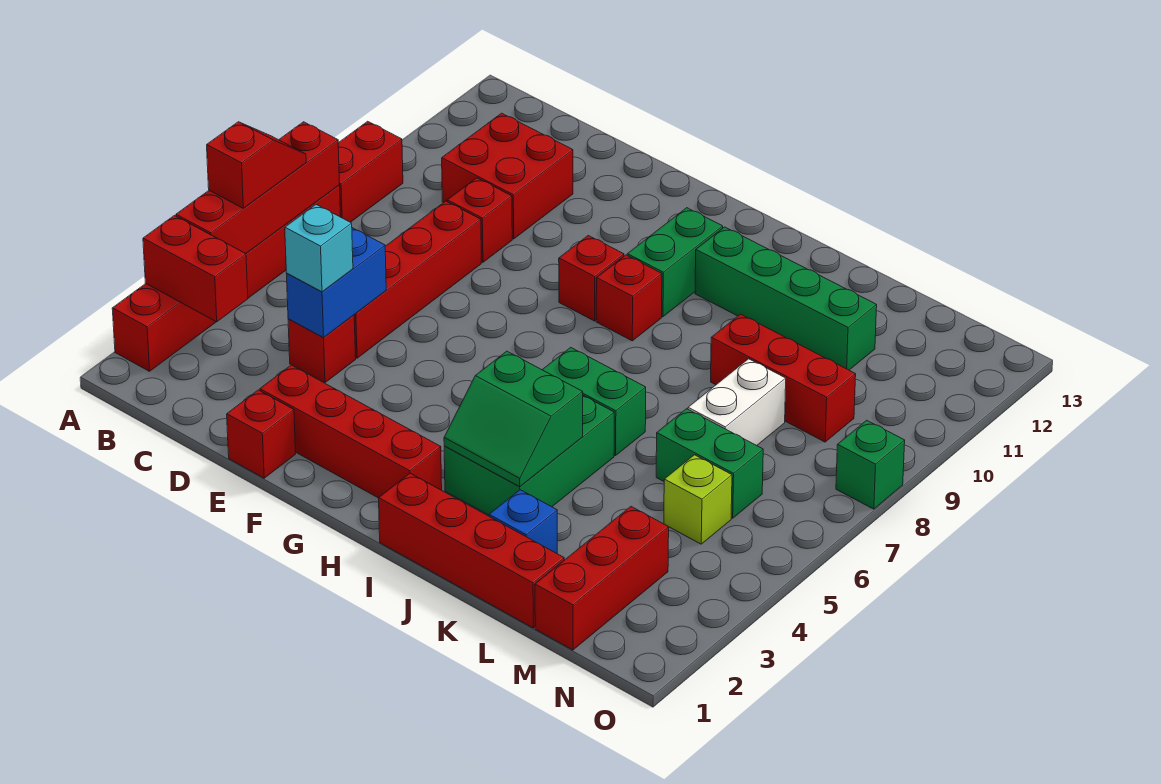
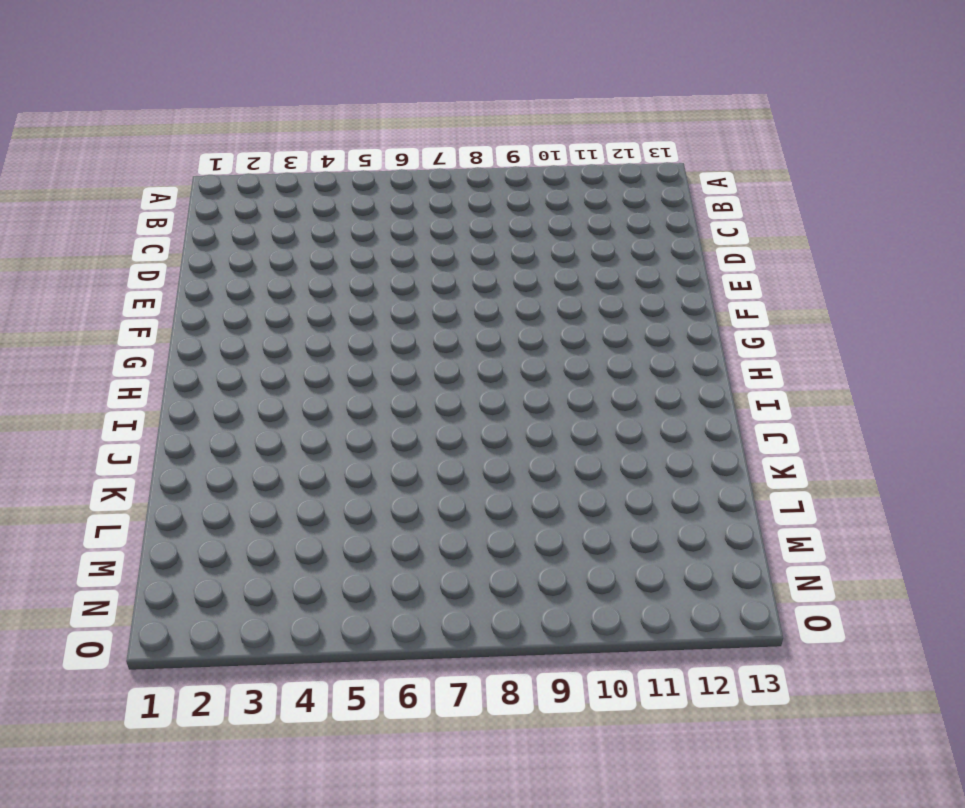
none -> red brick A2:A7 level 1
none -> red brick A8:A9 level 1
none -> red brick C10:D11 level 1

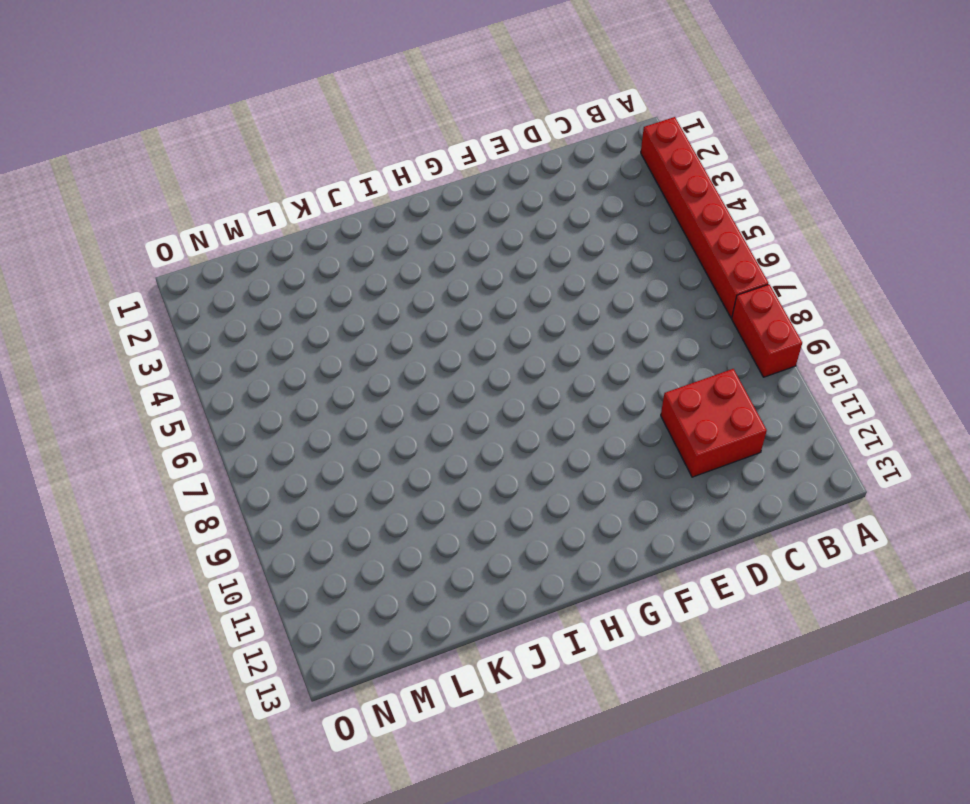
none -> red brick D4 level 1
none -> red brick D5:D8 level 1
none -> red brick D9 level 1

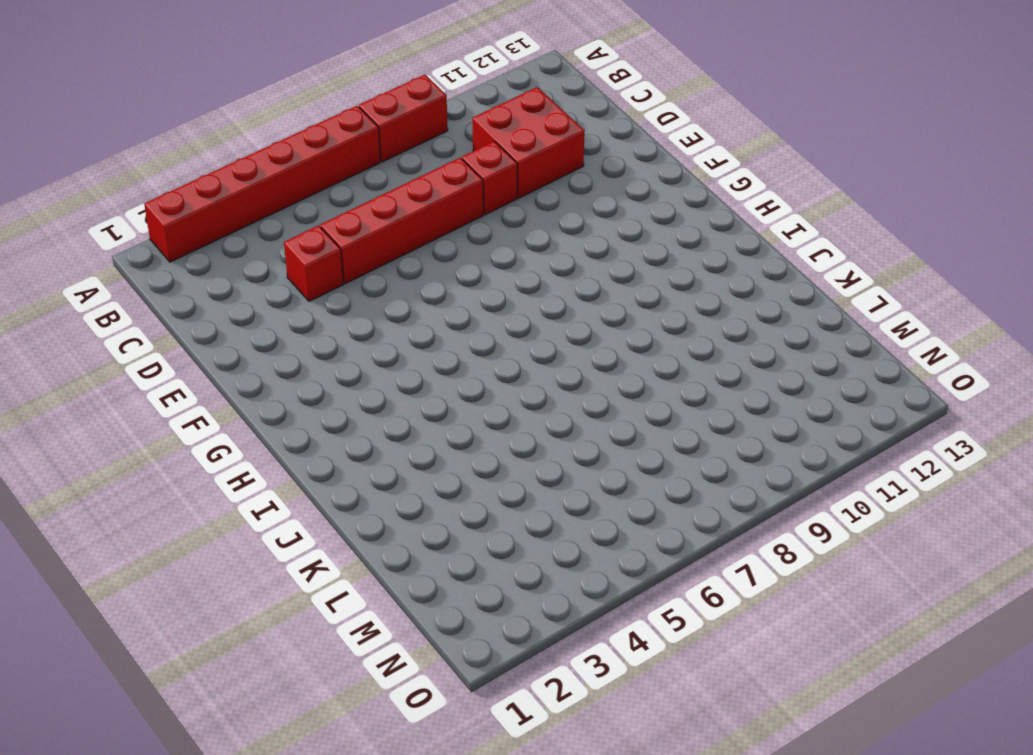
none -> red brick E1 level 1
none -> red brick E2:H2 level 1
none -> red brick G9 level 1

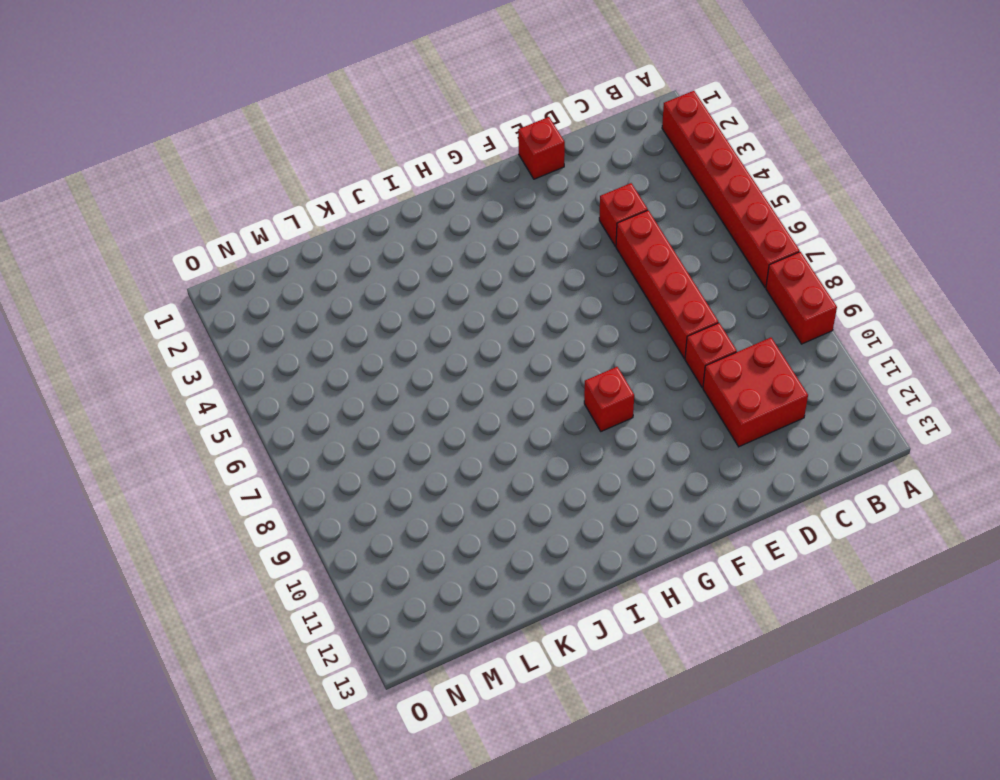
none -> red brick E2:H2 level 1
none -> red brick H9 level 1
none -> green brick H10:H11 level 1

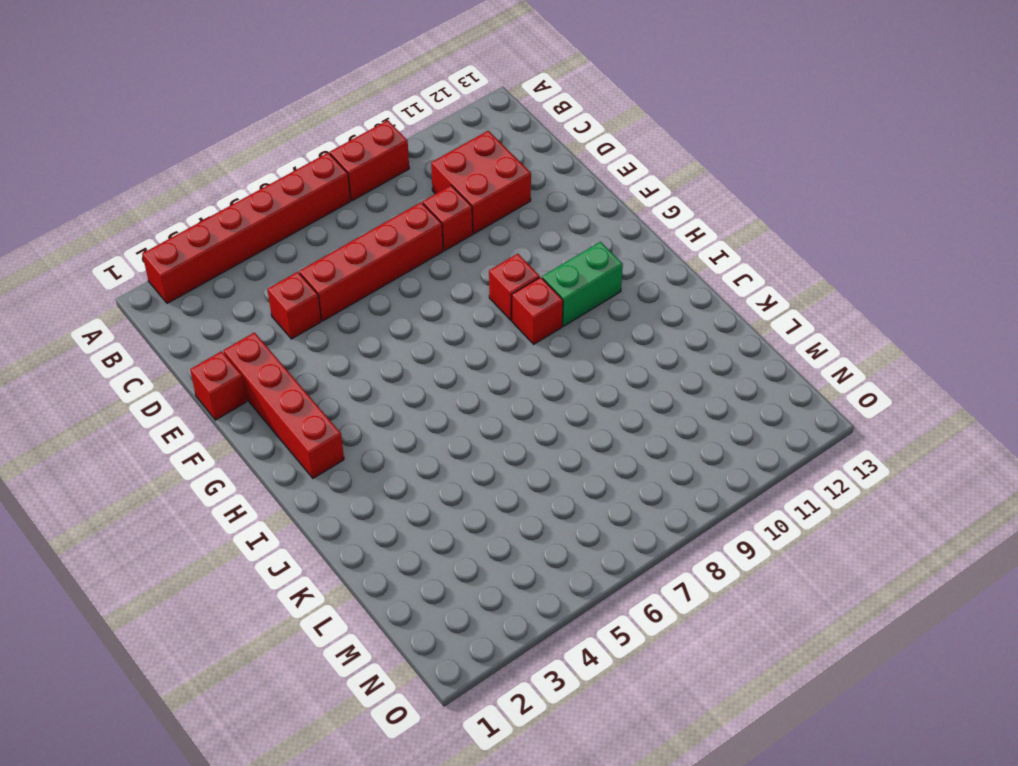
none -> red brick I1:L1 level 1
none -> green brick I3:J5 level 1
none -> green brick I6:J6 level 1

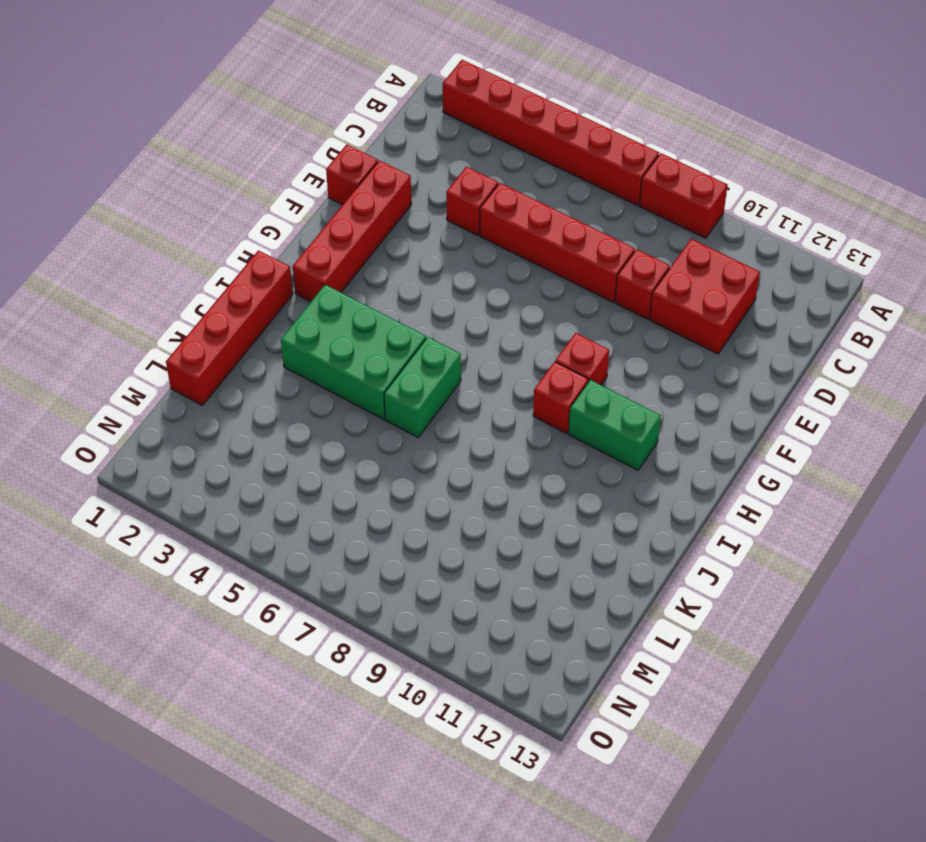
none -> green brick I11:L11 level 1
none -> blue brick K2 level 1
none -> red brick K9:M9 level 1

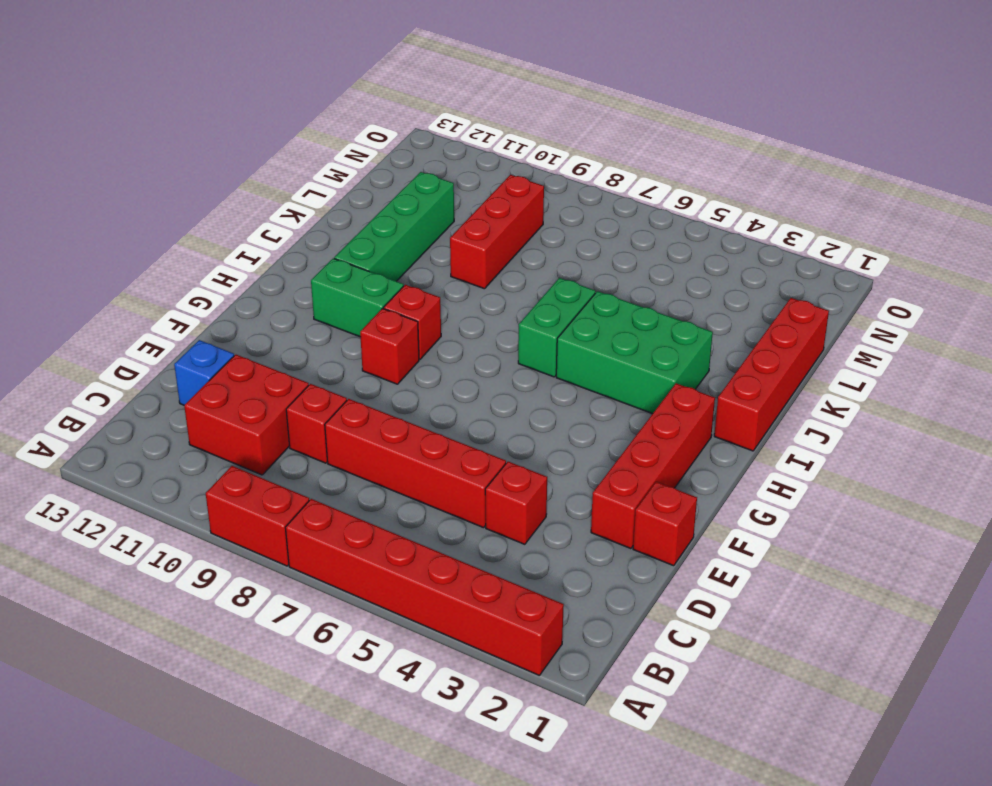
blue brick D12 level 1 -> blue brick K2 level 1
none -> green brick L6:M6 level 1
none -> white brick L7:L8 level 1
none -> red brick M1:M3 level 1

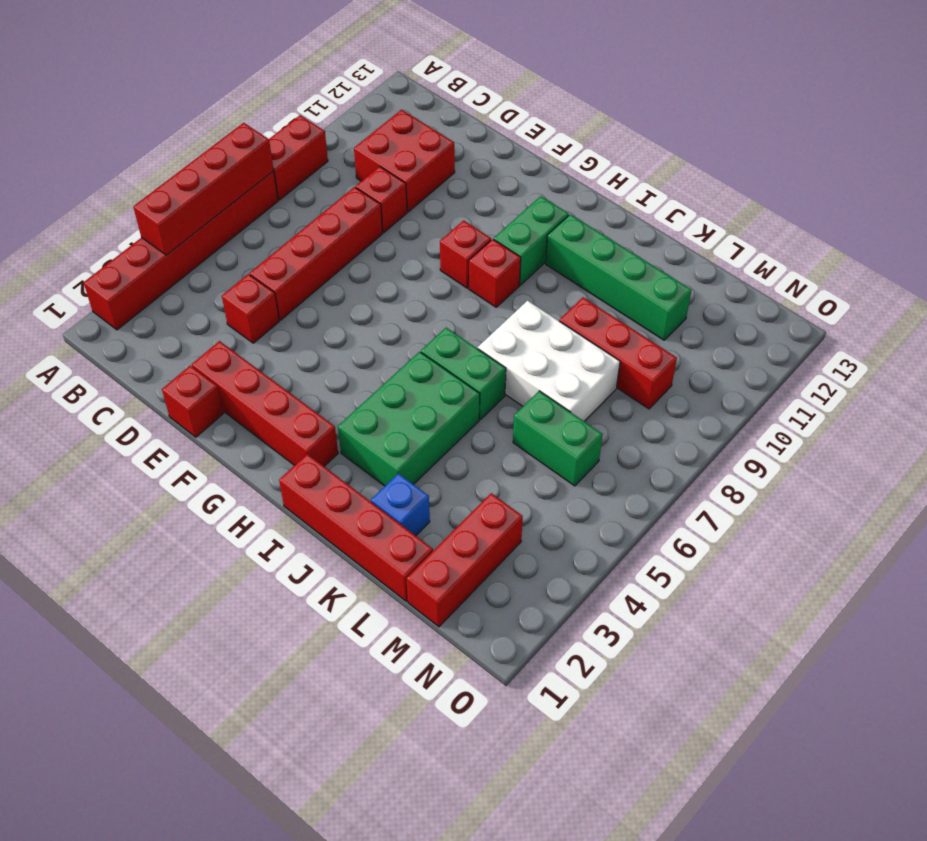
white brick J7:L8 level 1 -> white brick L7:L8 level 1
none -> lime brick M5 level 1
none -> green brick O8 level 1
none -> red brick A3:B3 level 2

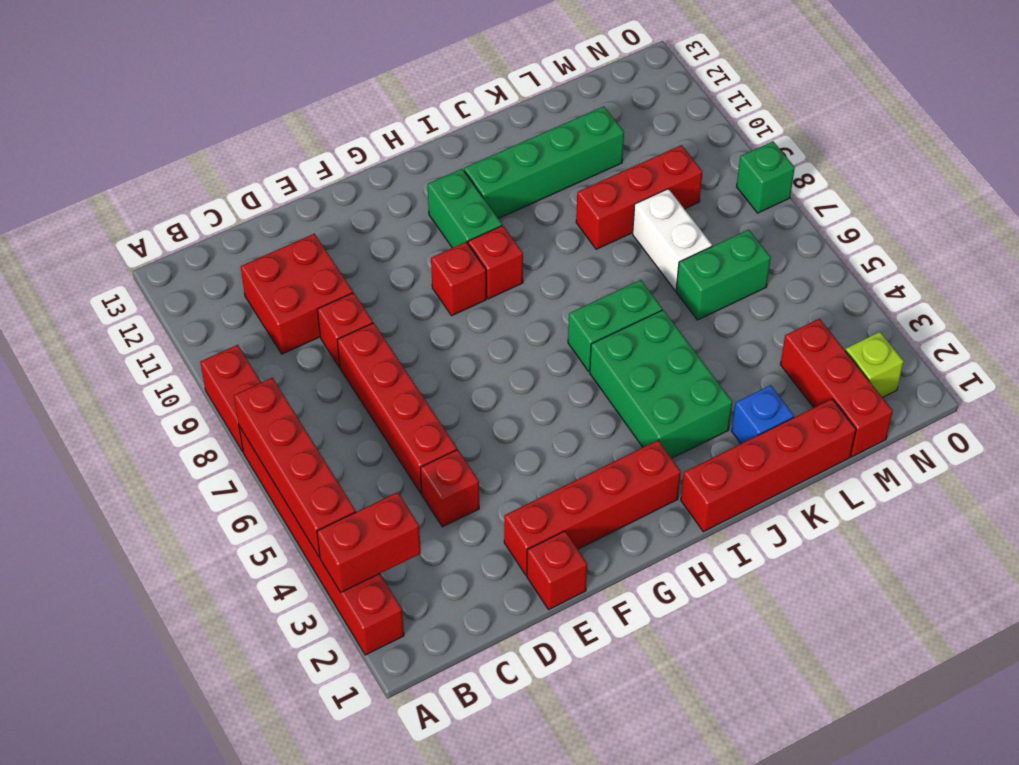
lime brick N2 level 1 -> lime brick M5 level 1
none -> blue brick D4:D5 level 2
none -> green slope I3:J4 level 2 top 4
none -> red slope A5:A6 level 3 top 5

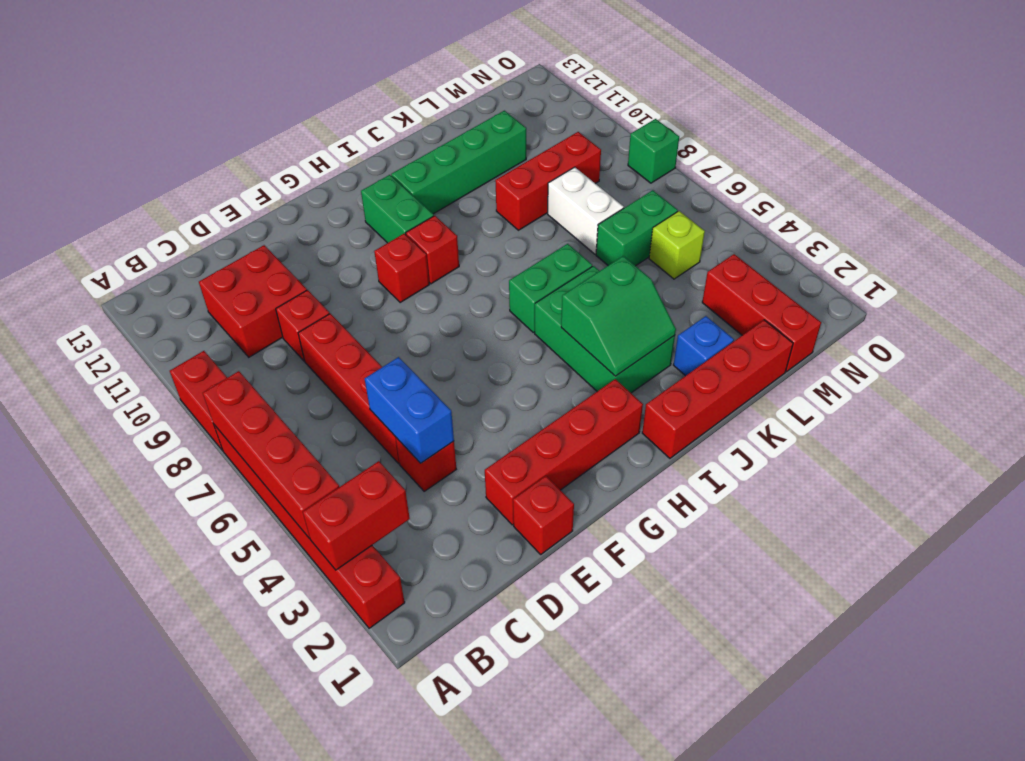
none -> red slope A5:A6 level 3 top 5
none -> cyan brick D4 level 3

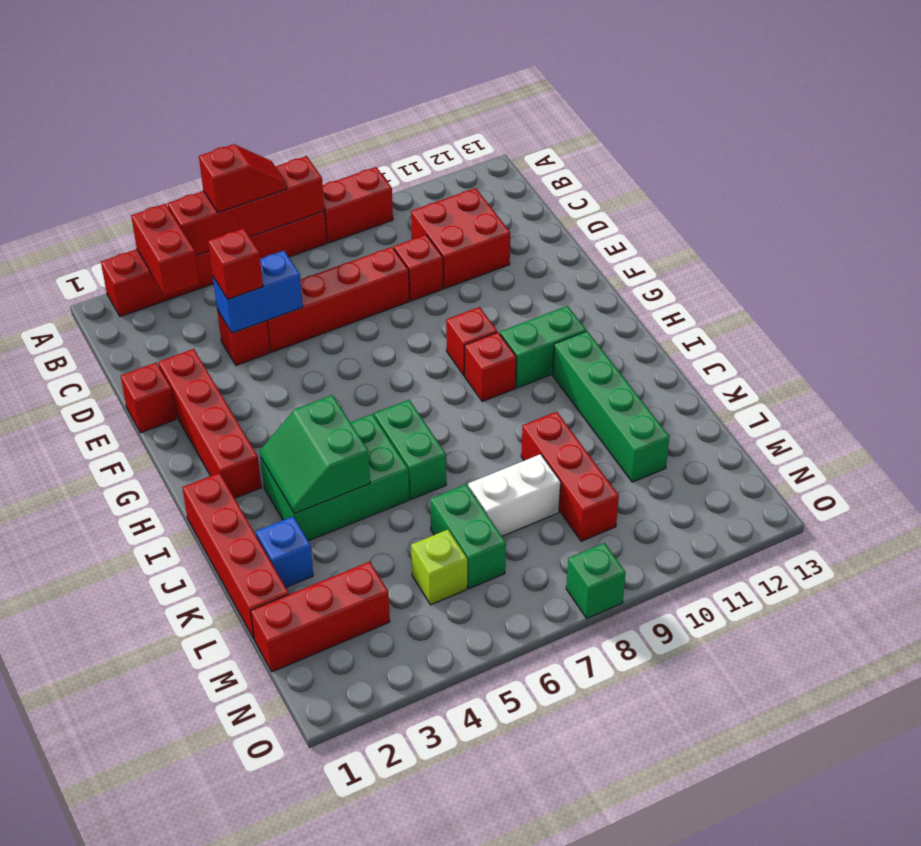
red brick D4 level 3 -> cyan brick D4 level 3

